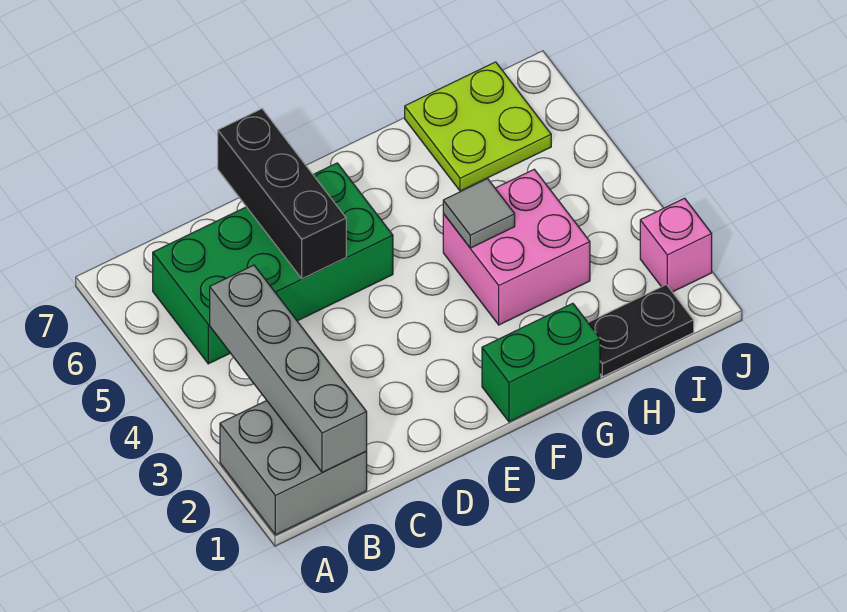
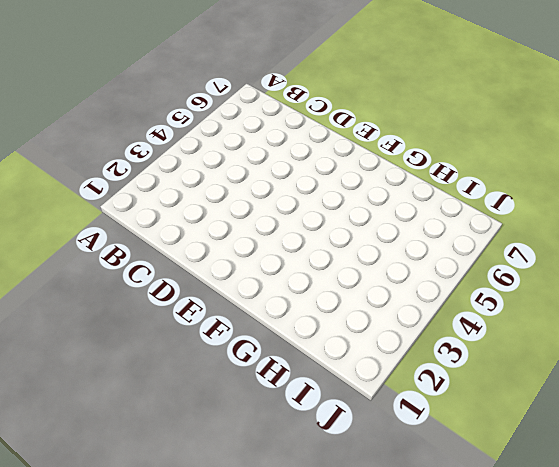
none -> grey brick A1:B2 level 1
none -> green brick B5:E6 level 1

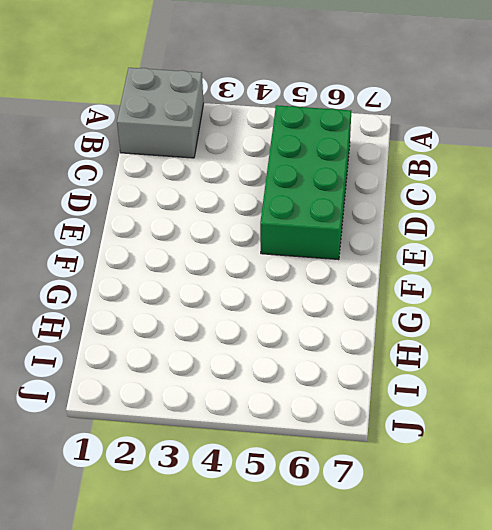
none -> green brick F1:G1 level 1
none -> pink brick G3:H4 level 1

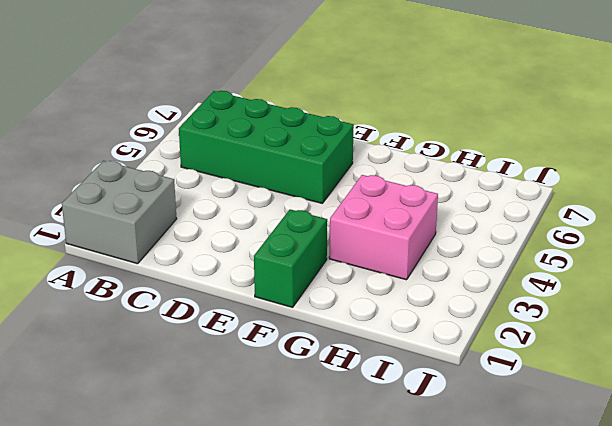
green brick F1:F2 level 1 -> green brick F1:G1 level 1
none -> black plate H1:I1 level 1
none -> lime plate H6:I7 level 1

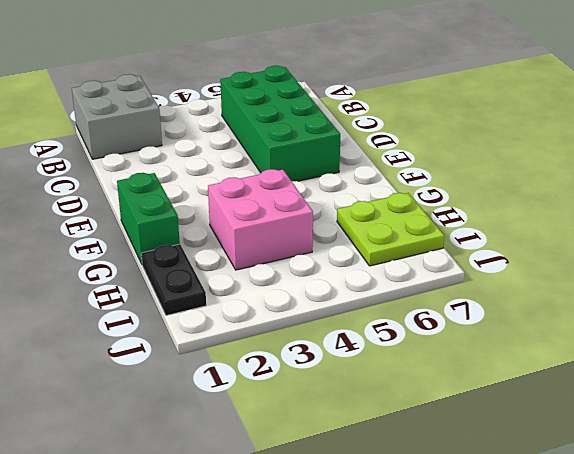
none -> pink brick J2 level 1
none -> grey brick B1:B4 level 2

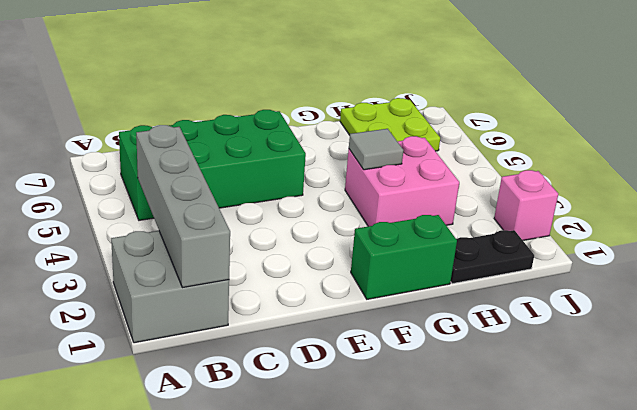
none -> black brick D5:D7 level 2

